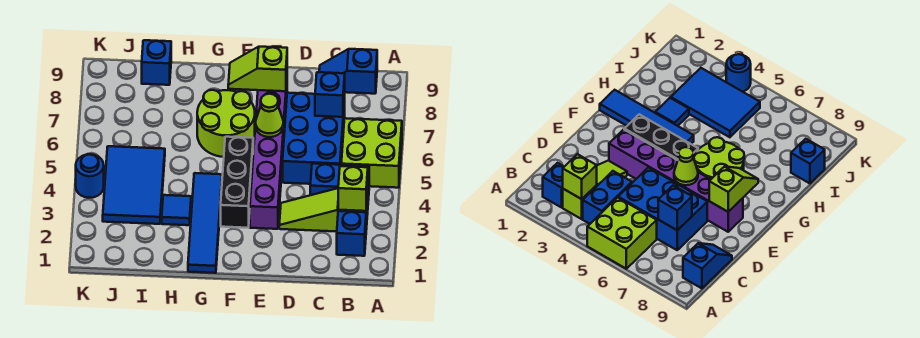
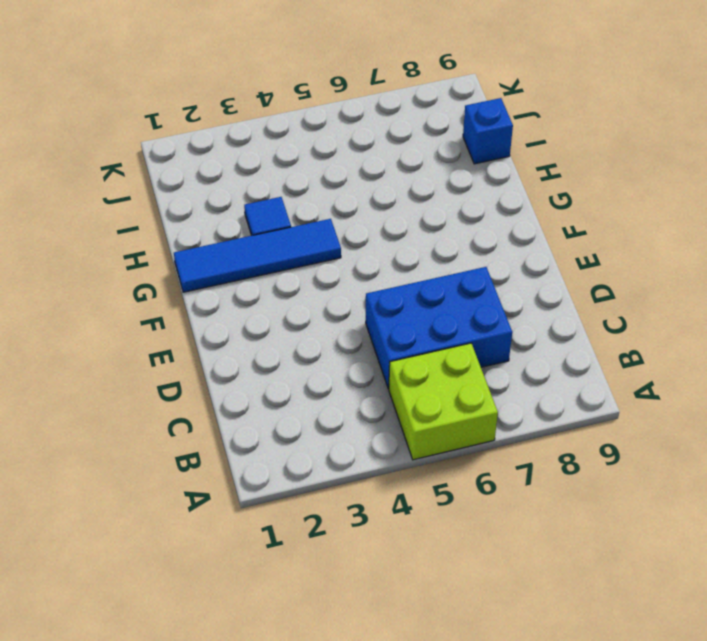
none -> blue brick B2 level 1
none -> lime slope B3:D3 level 1 top B
none -> blue brick B4:C4 level 1

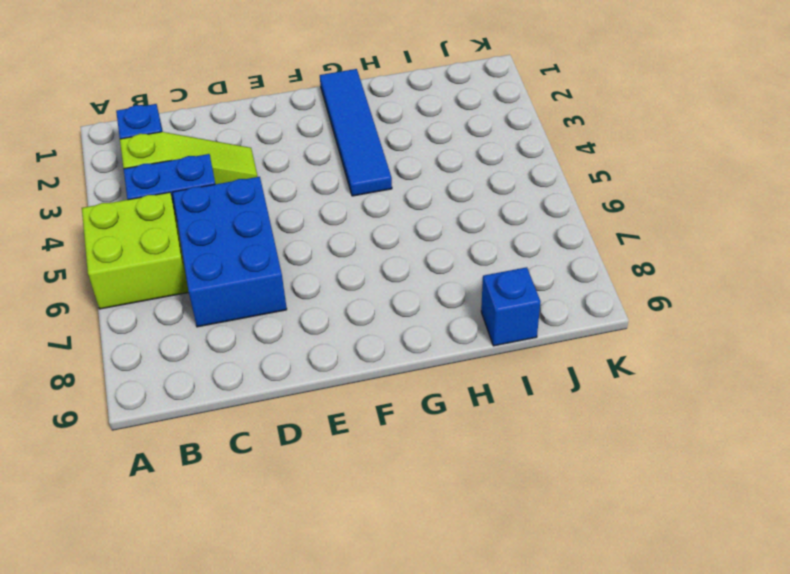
none -> blue slope B9:C9 level 1 top B
none -> purple brick E3:E8 level 1
none -> black brick F3:F5 level 1

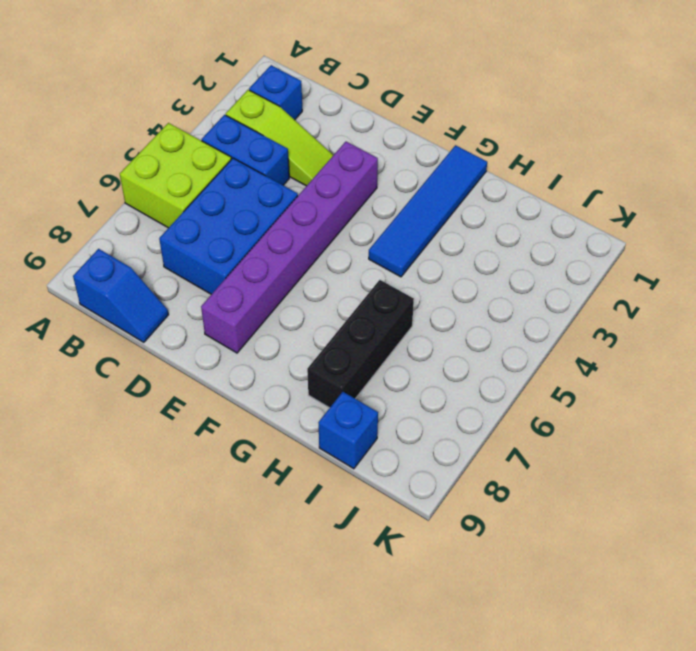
black brick H6:H8 level 1 -> black brick F3:F5 level 1
none -> lime round brick F6:G7 level 1
none -> blue tile H3 level 1
none -> blue tile I3:J5 level 1

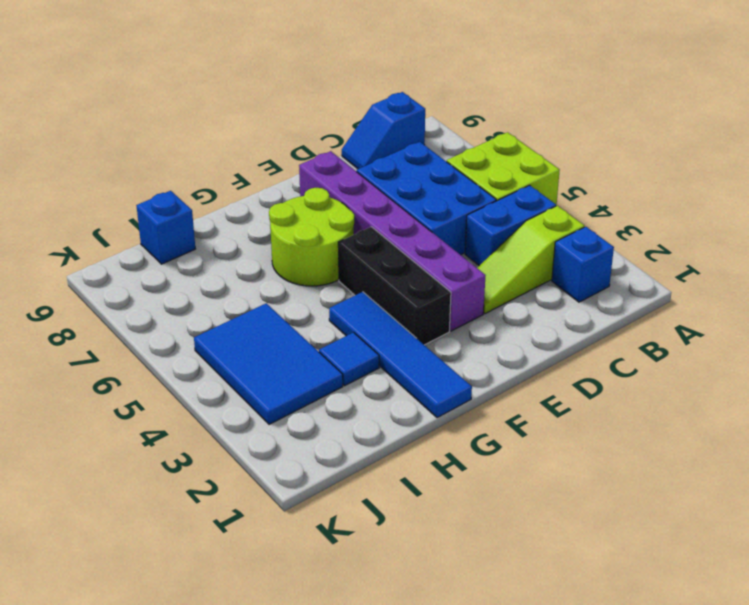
none -> blue round brick K4 level 1
none -> lime brick B3 level 2
none -> blue brick C7 level 2

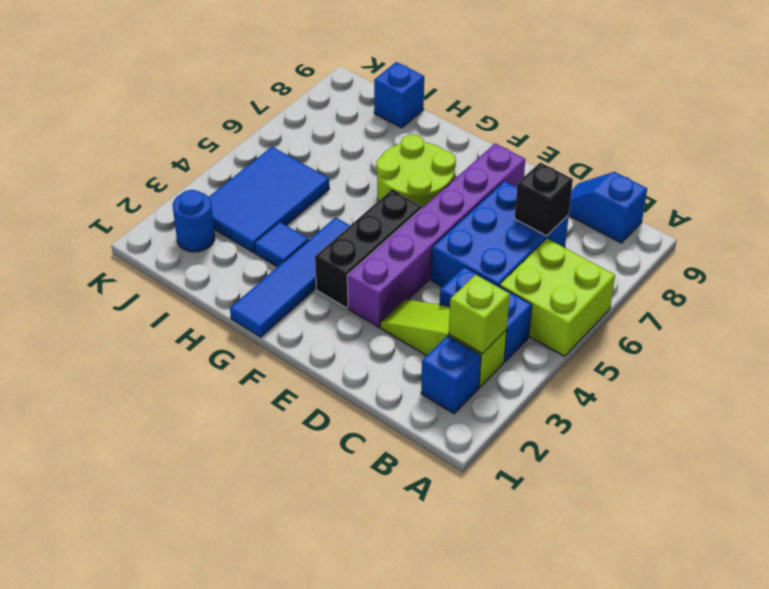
black brick C7 level 2 -> blue brick C7 level 2
blue round brick J2 level 1 -> blue round brick K4 level 1
none -> lime cone E6 level 2
none -> lime slope E8:F8 level 2 top E

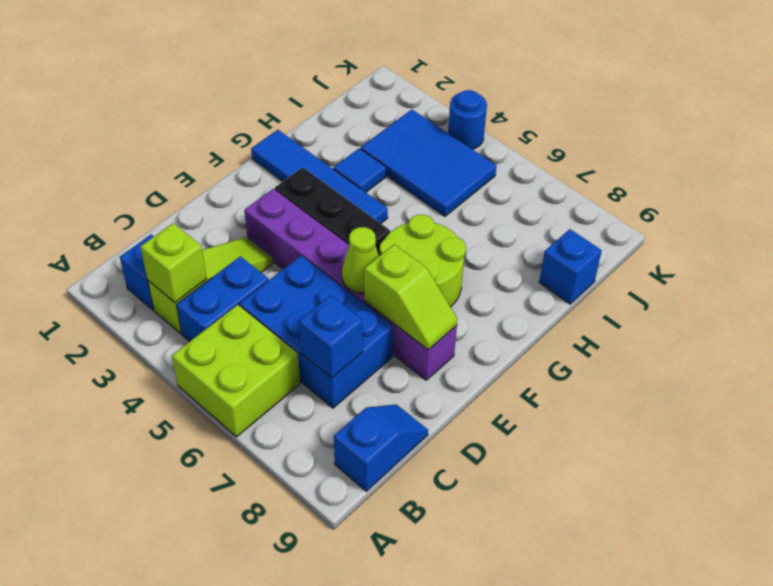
lime slope E7:E8 level 2 top 7 -> lime slope E8:F8 level 2 top E

